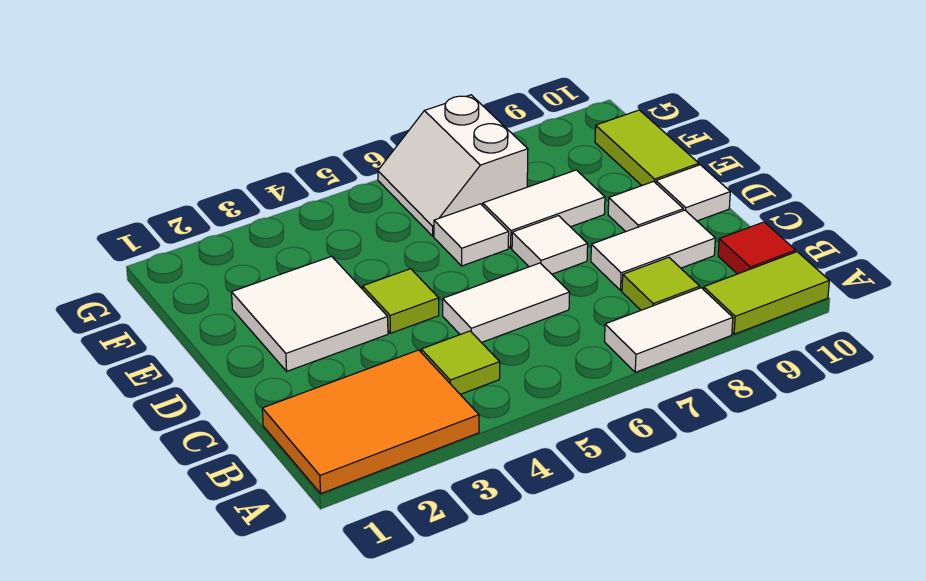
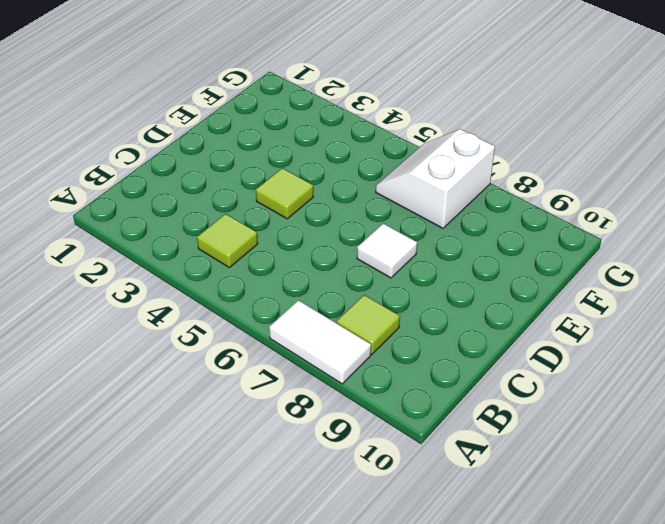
none -> orange tile A1:B3 level 1
none -> lime tile A9:A10 level 1
none -> red tile B10 level 1

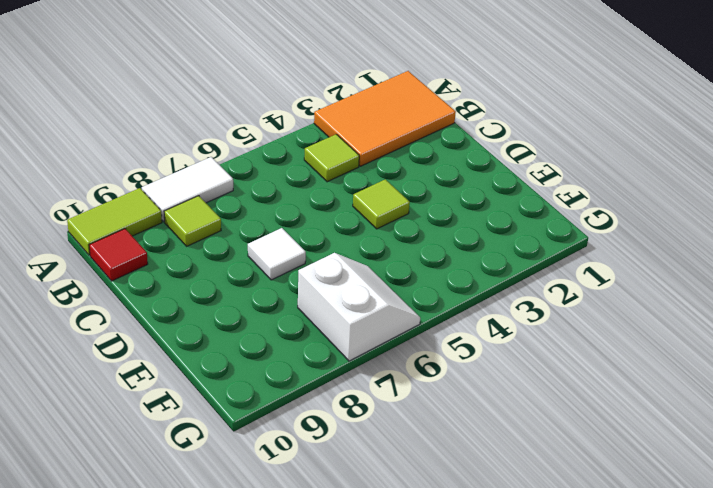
none -> white tile C5:C6 level 1
none -> white tile C8:C9 level 1
none -> white tile D2:E3 level 1

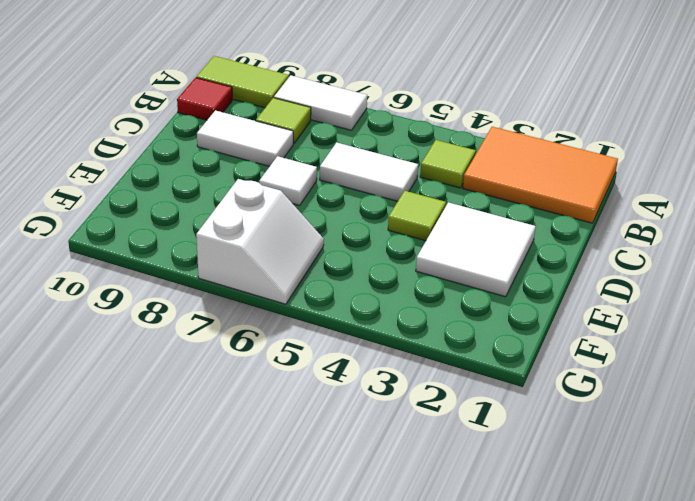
none -> white tile D9 level 1
none -> white tile D10 level 1
none -> white tile E6 level 1

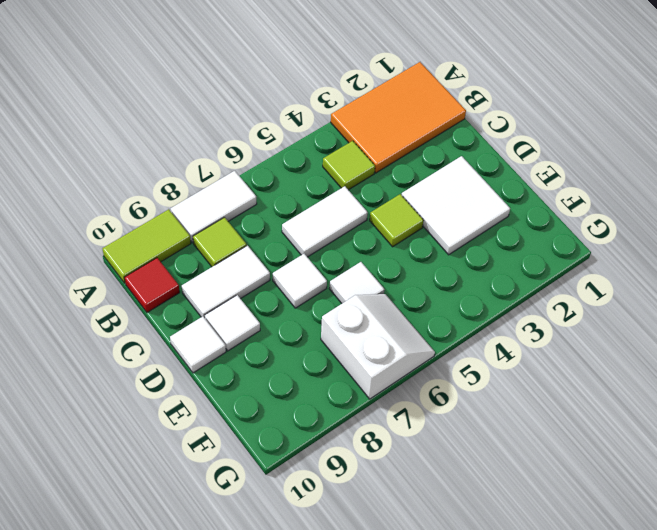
none -> white tile E7:E8 level 1
none -> lime tile E10:F10 level 1

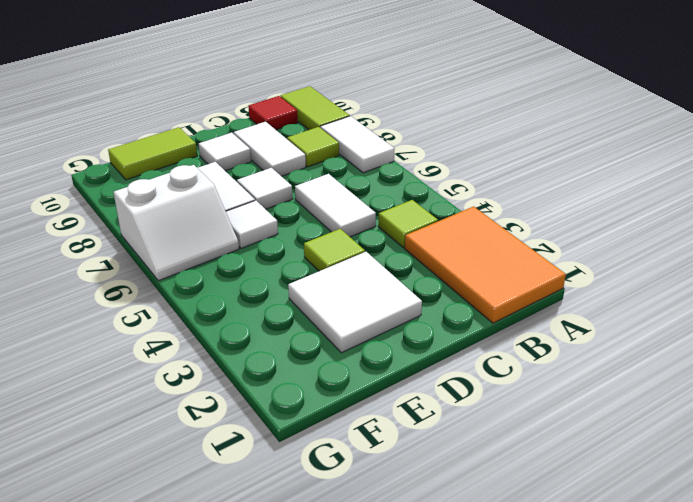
none -> white tile D10 level 1

